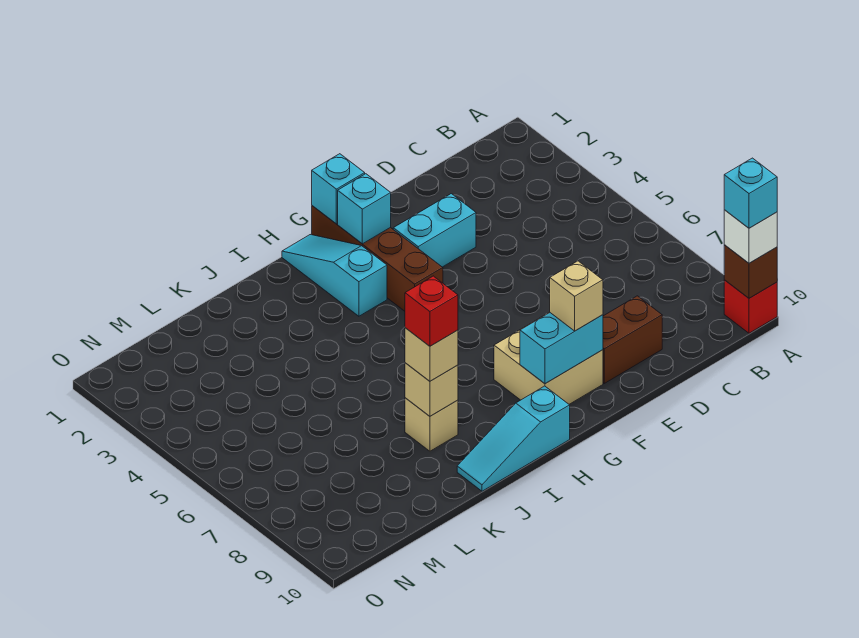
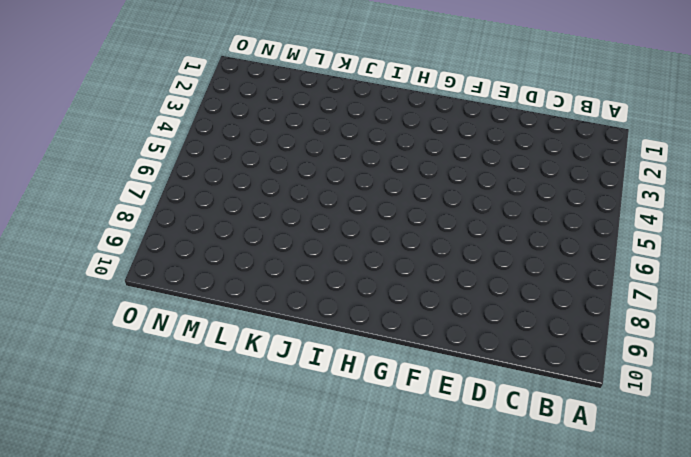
none -> red brick A10 level 1
none -> brown brick D9:E9 level 1
none -> cyan brick E3:F3 level 1

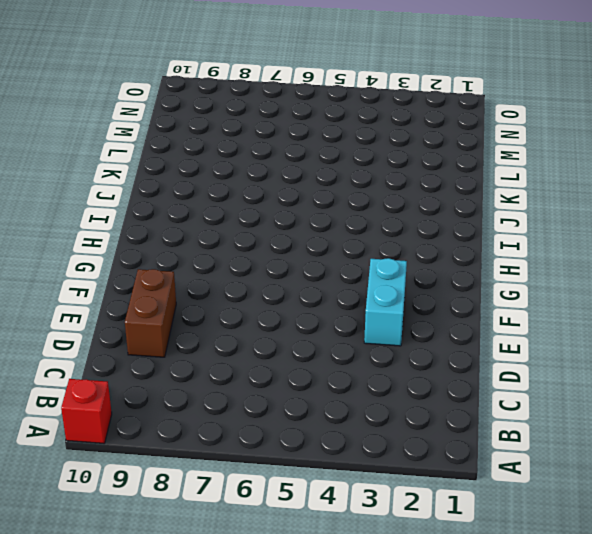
none -> tan brick F8:G9 level 1
none -> brown brick G1:G4 level 1
none -> cyan slope H1:H3 level 1 top 3

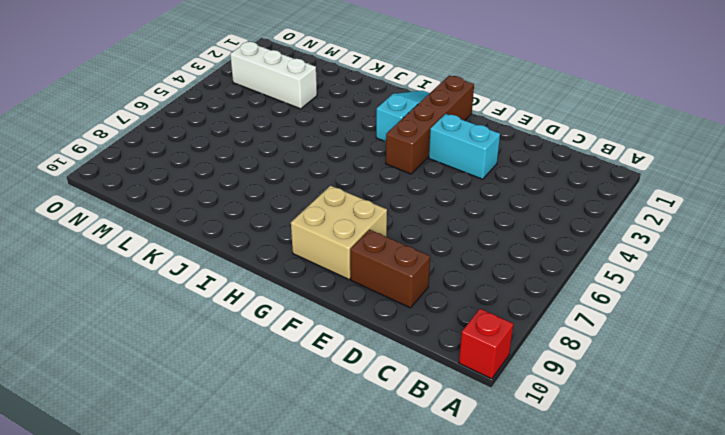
white brick L3:N3 level 1 -> none
none -> cyan slope H10:J10 level 1 top H
none -> tan brick J8 level 1
none -> brown brick A10 level 2

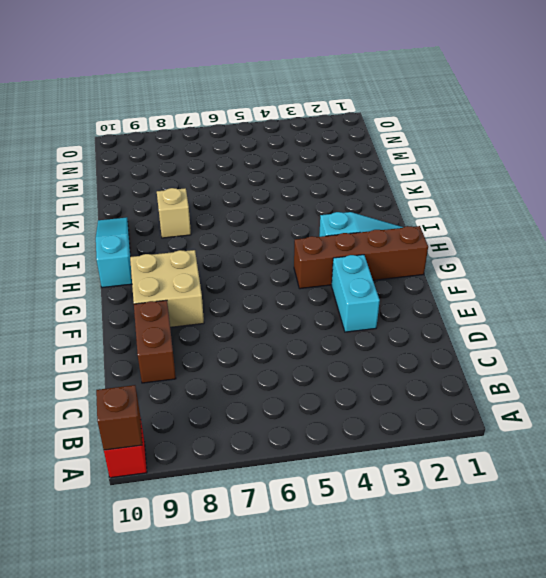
none -> cyan brick F9:G9 level 2
none -> cyan brick G1 level 2
none -> cyan brick G2 level 2

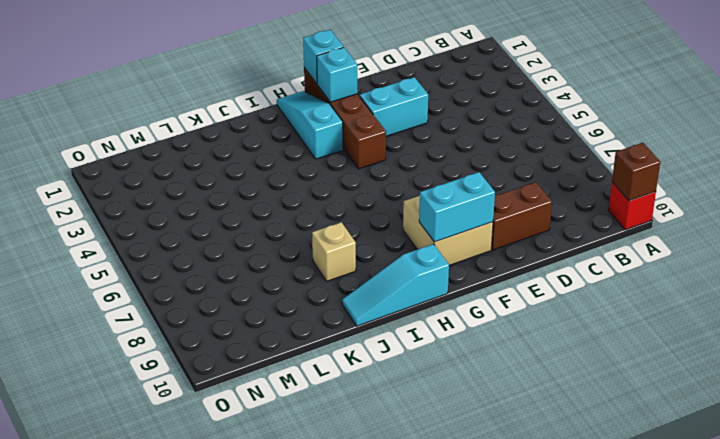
none -> tan brick J8 level 2
none -> white brick A10 level 3
none -> tan brick F9 level 3

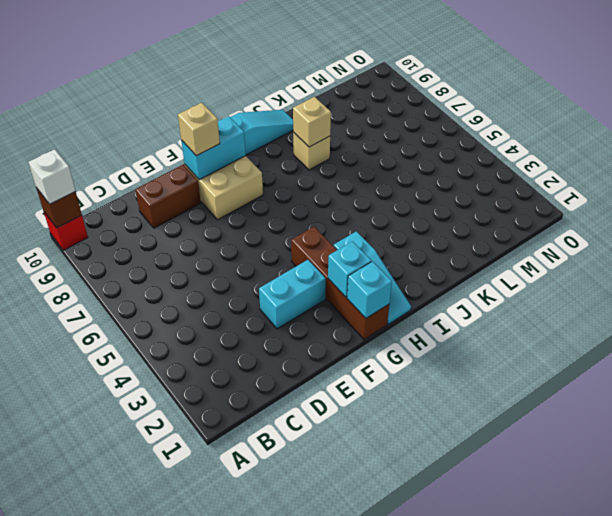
none -> tan brick J8 level 3
none -> cyan brick A10 level 4
none -> red brick J8 level 4

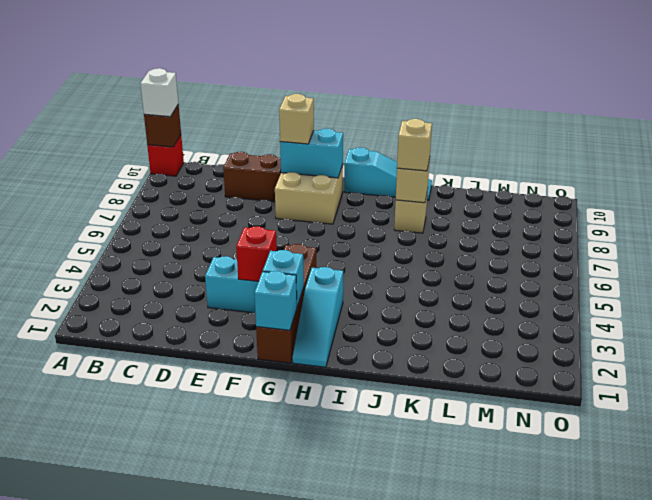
red brick F3 level 2 -> red brick J8 level 4
none -> cyan brick A10 level 4

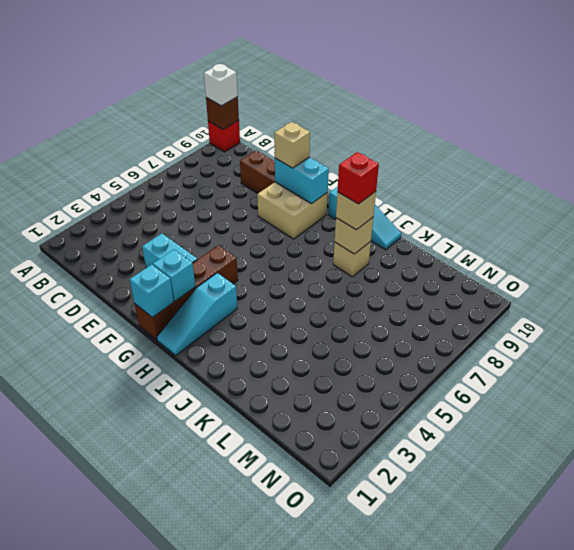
none -> cyan brick A10 level 4

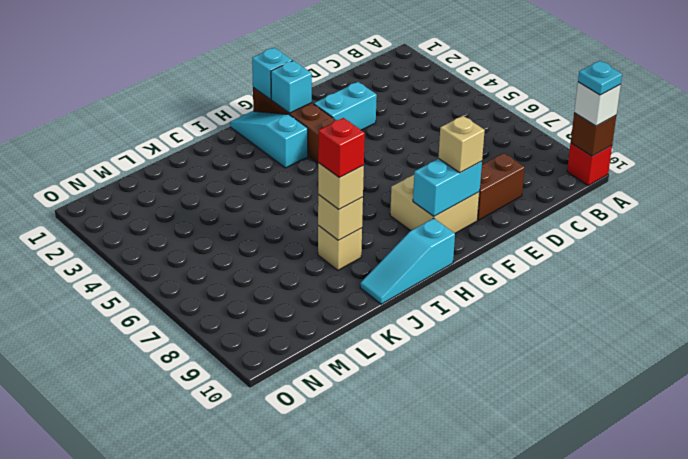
cyan plate A10 level 4 -> cyan brick A10 level 4

